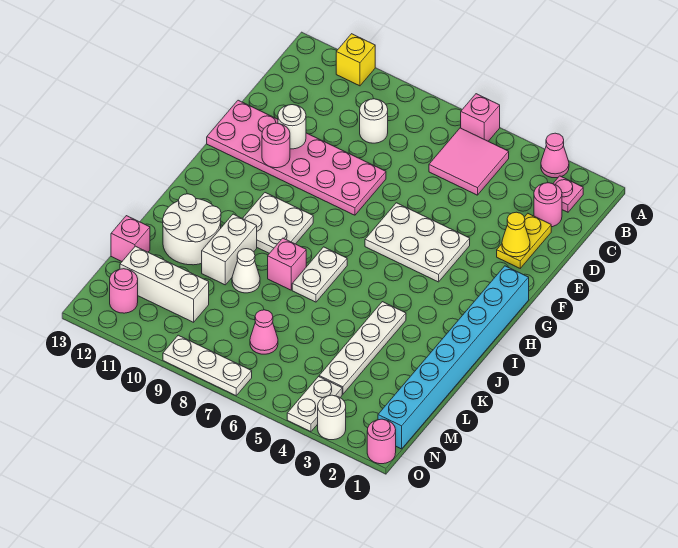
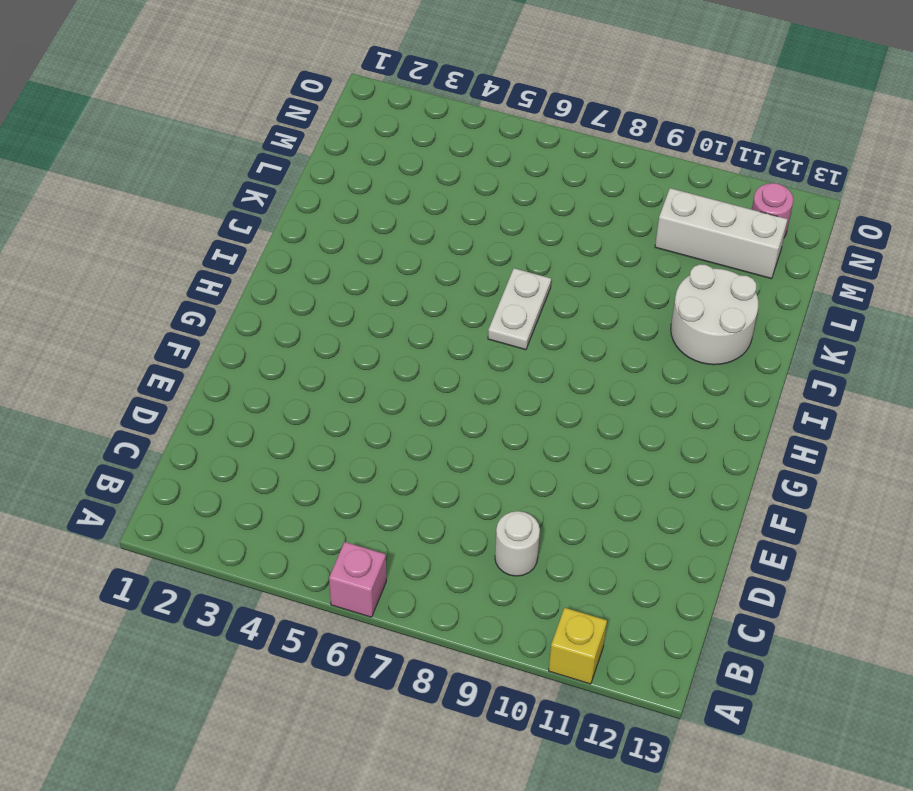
none -> pink cone A3 level 1
none -> pink plate B2 level 1
none -> pink tile B5:C6 level 1

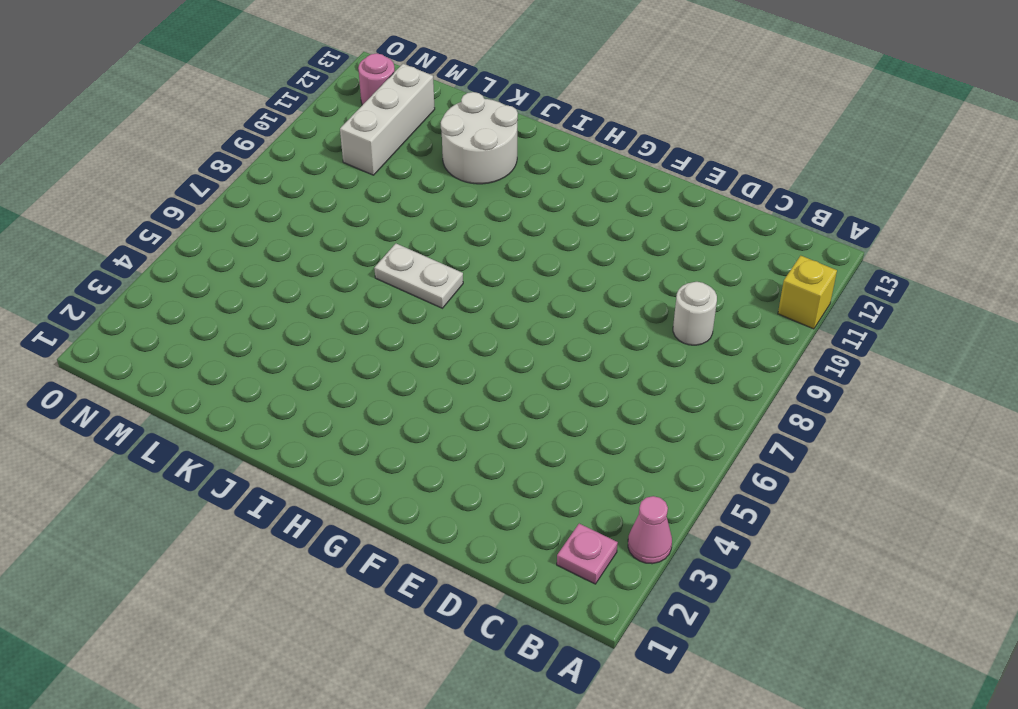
none -> pink brick A6 level 1
none -> pink tile B5:C6 level 1
none -> pink round brick C2 level 1

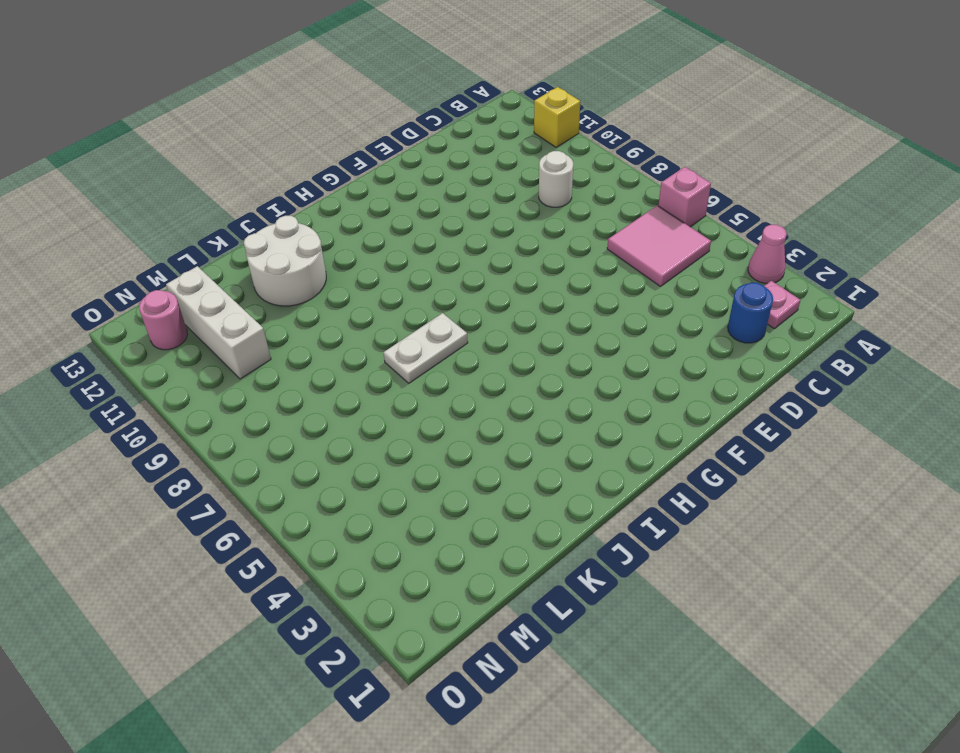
blue round brick C2 level 1 -> pink round brick C2 level 1
none -> yellow plate D2:E2 level 1
none -> pink plate E8:F13 level 1
none -> white plate F4:G6 level 1

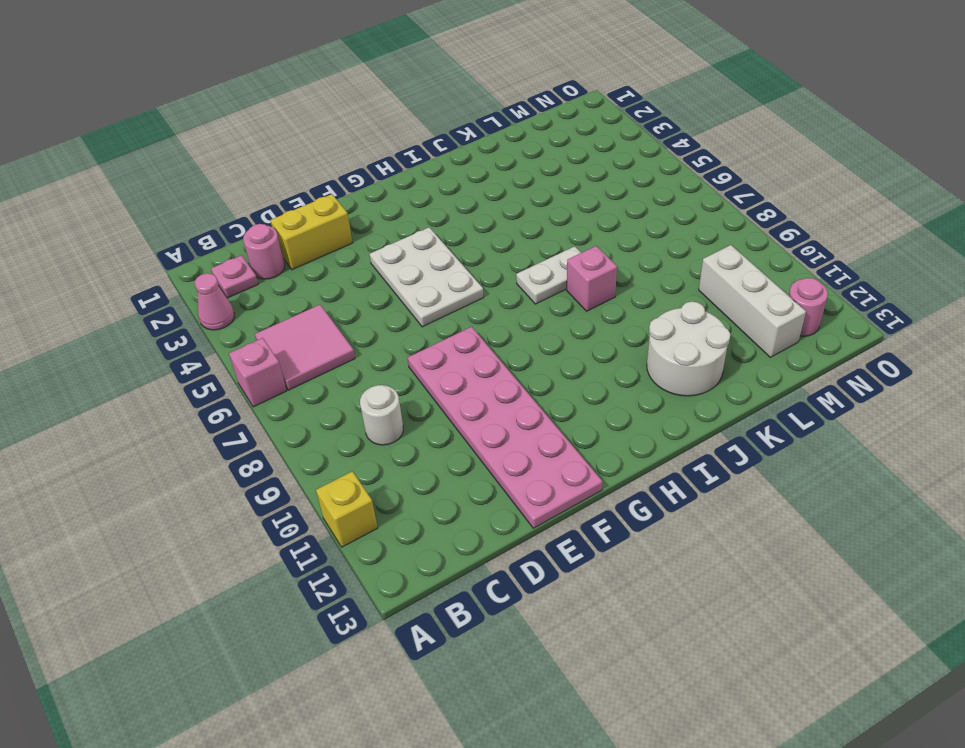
yellow brick D2:E2 level 1 -> yellow plate D2:E2 level 1
none -> cyan brick G1:N1 level 1
none -> white plate H9:I10 level 1
none -> white plate J4:M4 level 1

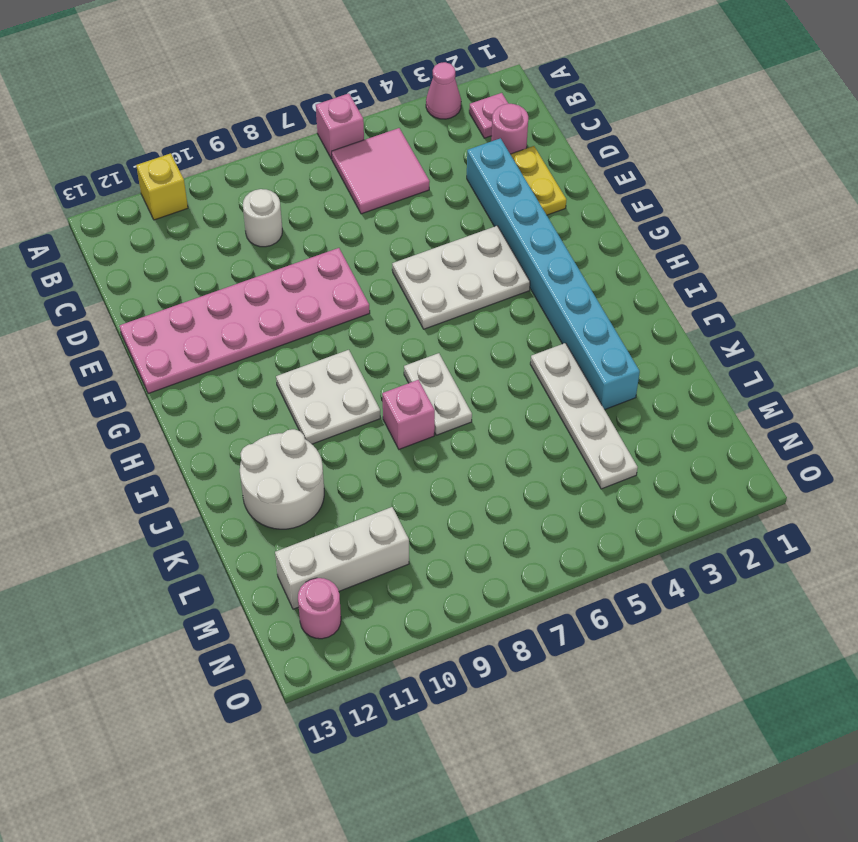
cyan brick D3:K3 level 1 -> cyan brick G1:N1 level 1
none -> white brick J10:K10 level 1
none -> white cone K9 level 1
none -> pink brick L13 level 1

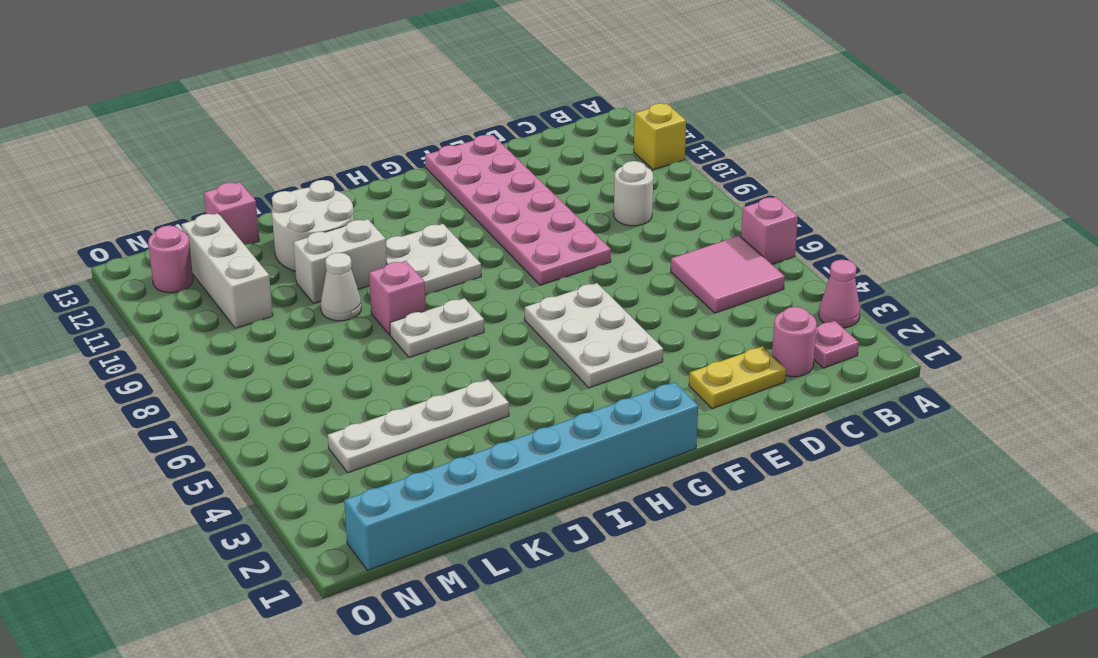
none -> pink cone M7 level 1
none -> white plate N4:O4 level 1
none -> pink round brick O1 level 1

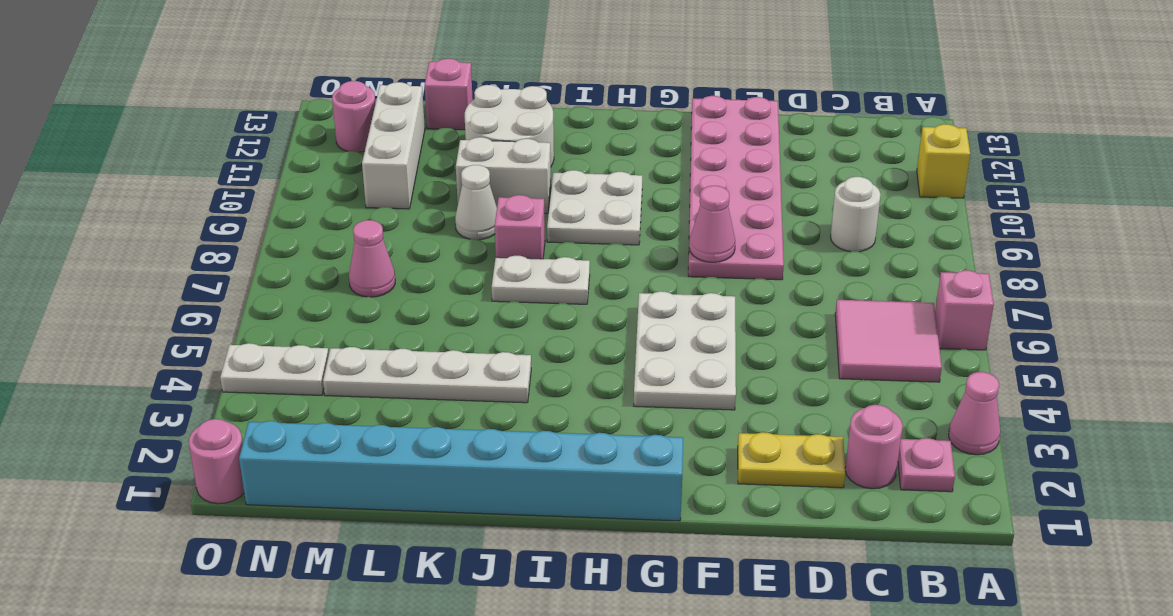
pink cone F8 level 2 -> none
none -> white round brick O3 level 1
none -> white plate O7:O9 level 1
none -> yellow cone E2 level 2

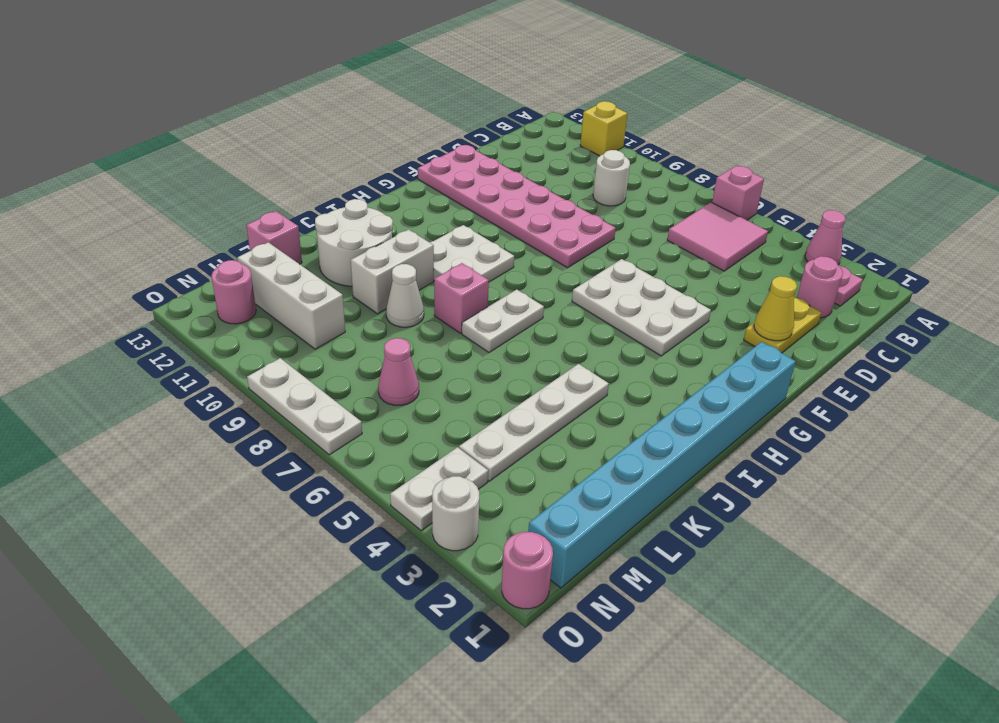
none -> white round brick E11 level 2
none -> pink round brick F11 level 2

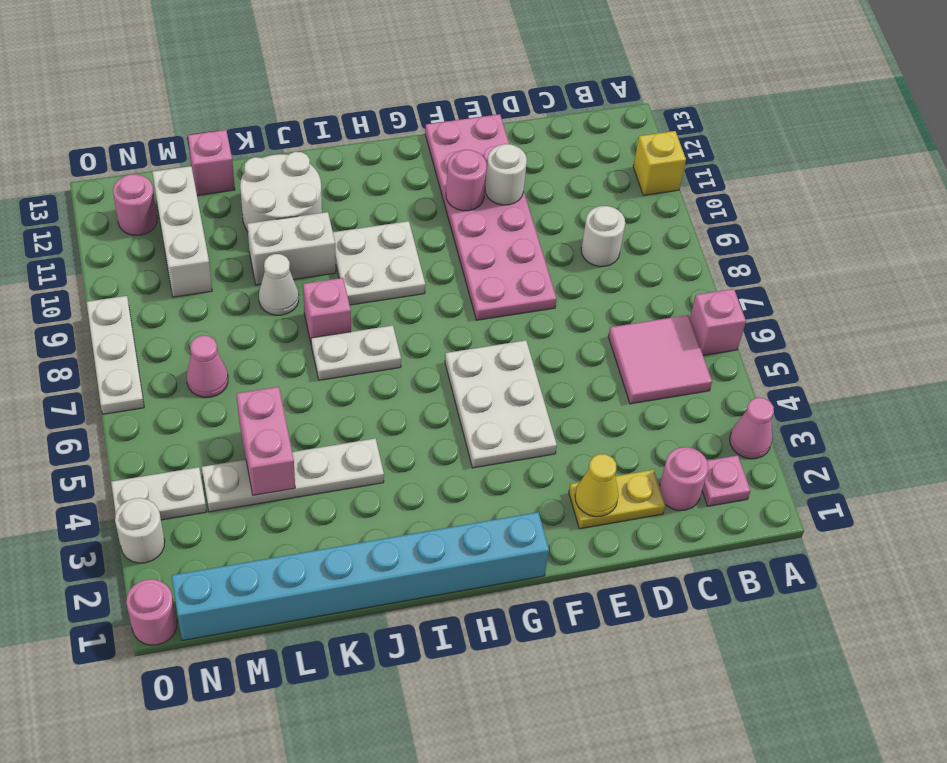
pink brick L4:L5 level 2 -> none

